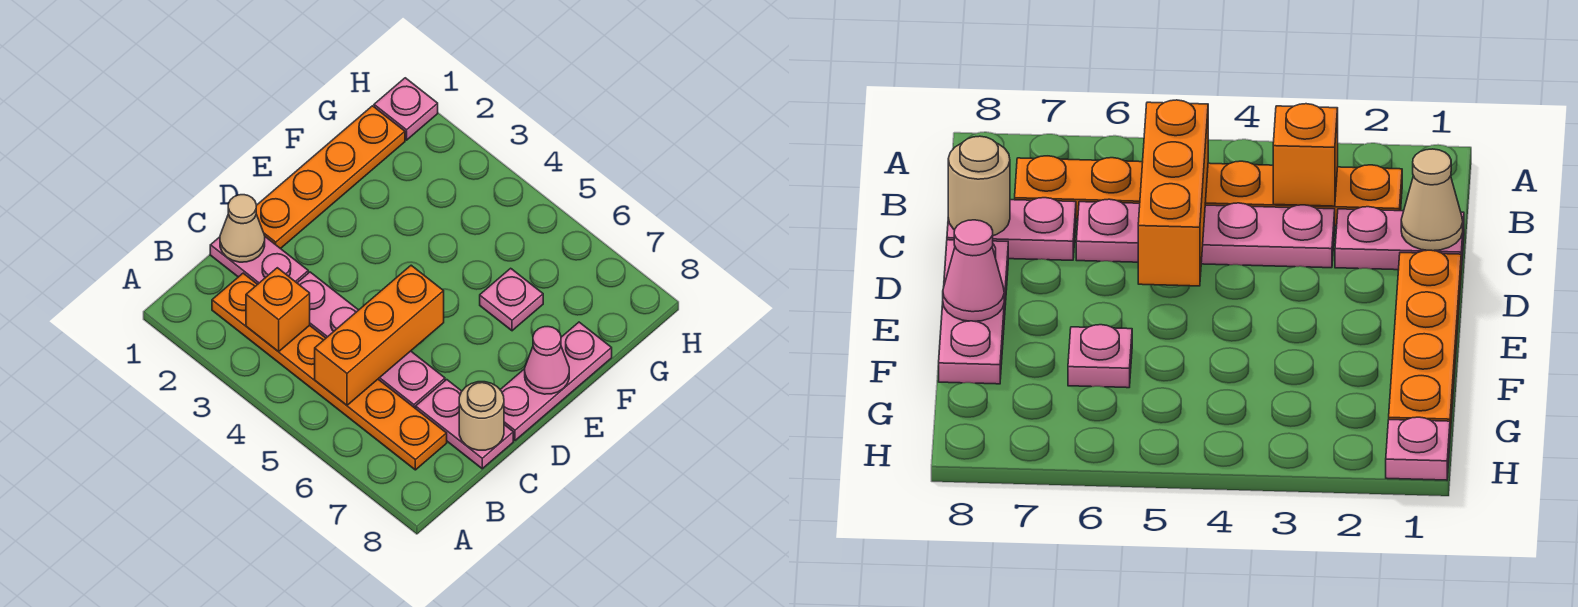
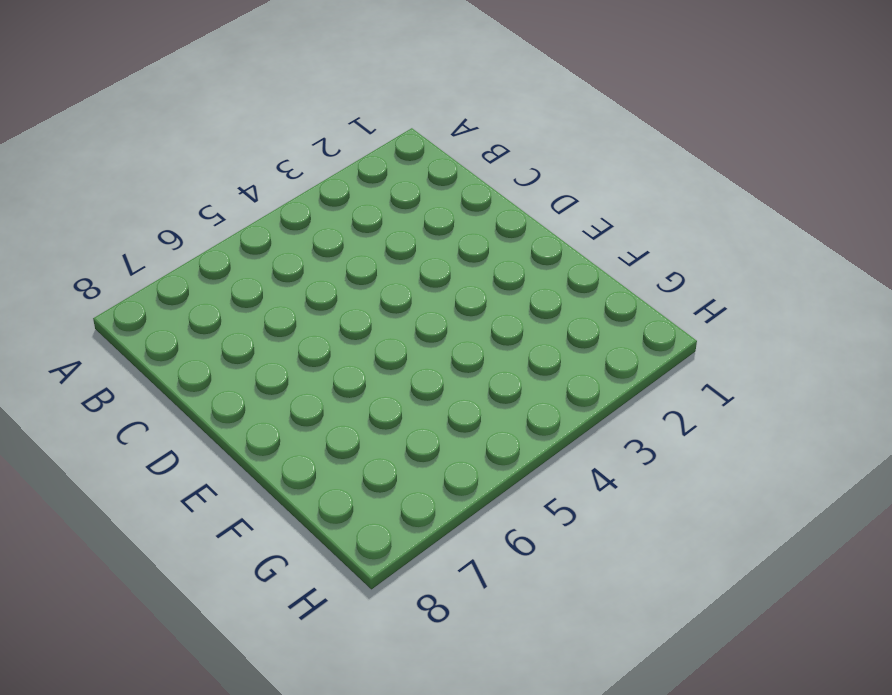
none -> orange plate B2:B7 level 1
none -> pink plate C1:C2 level 1
none -> pink plate C3:C6 level 1

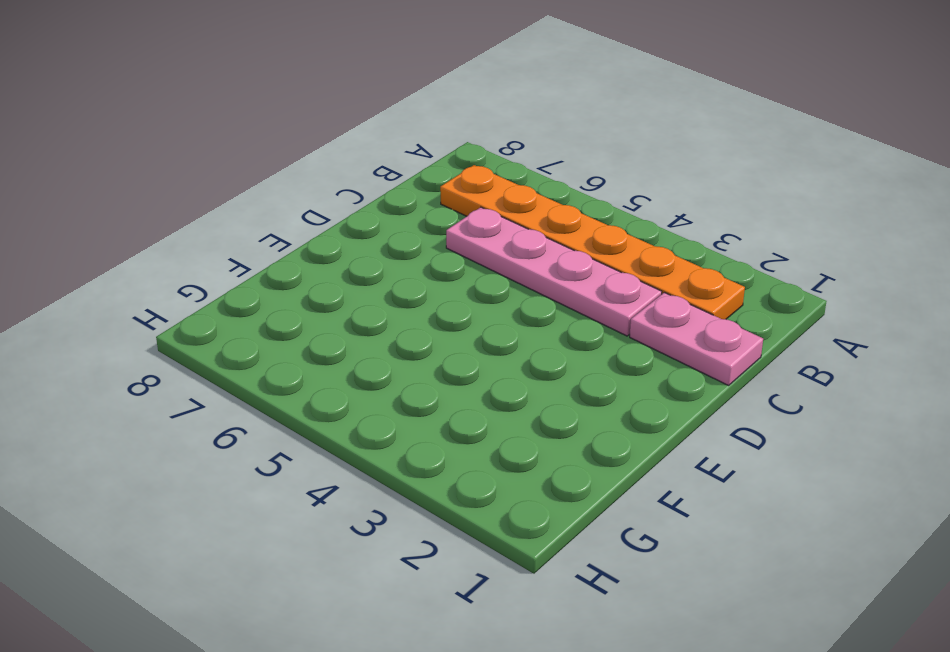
none -> pink plate C7:C8 level 1
none -> orange plate D1:G1 level 1
none -> pink plate D8:F8 level 1

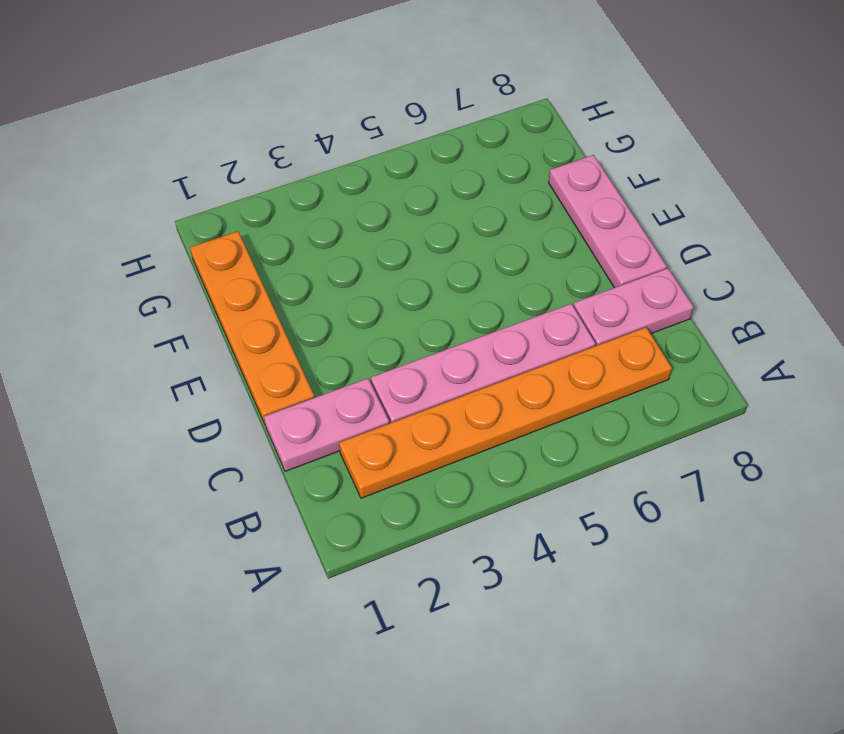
none -> pink plate F6 level 1
none -> pink plate H1 level 1
none -> orange brick B3 level 2

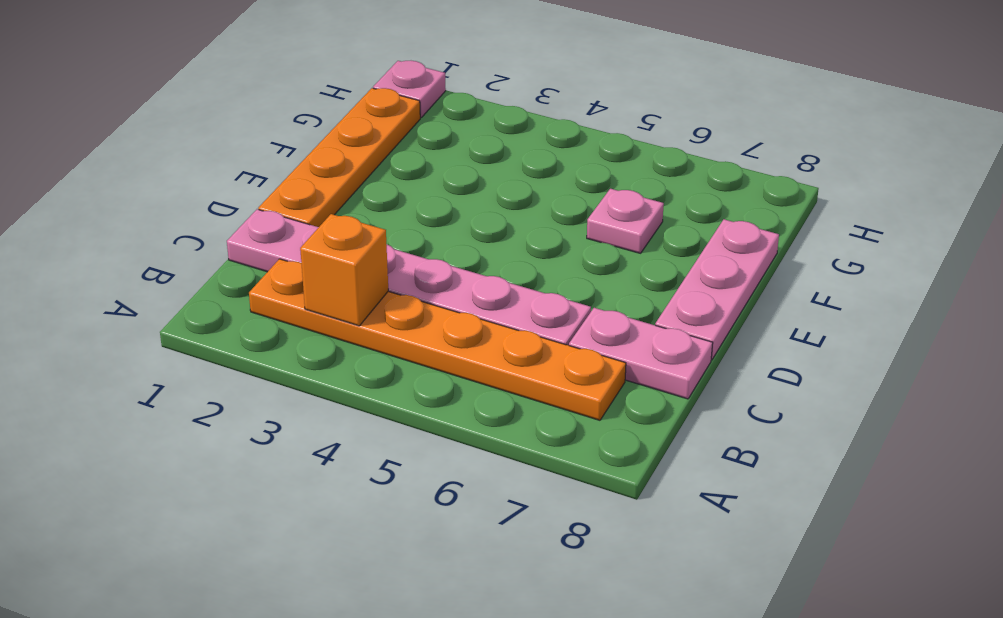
none -> orange brick B5:D5 level 2
none -> tan cone C1 level 2
none -> tan round brick C8 level 2

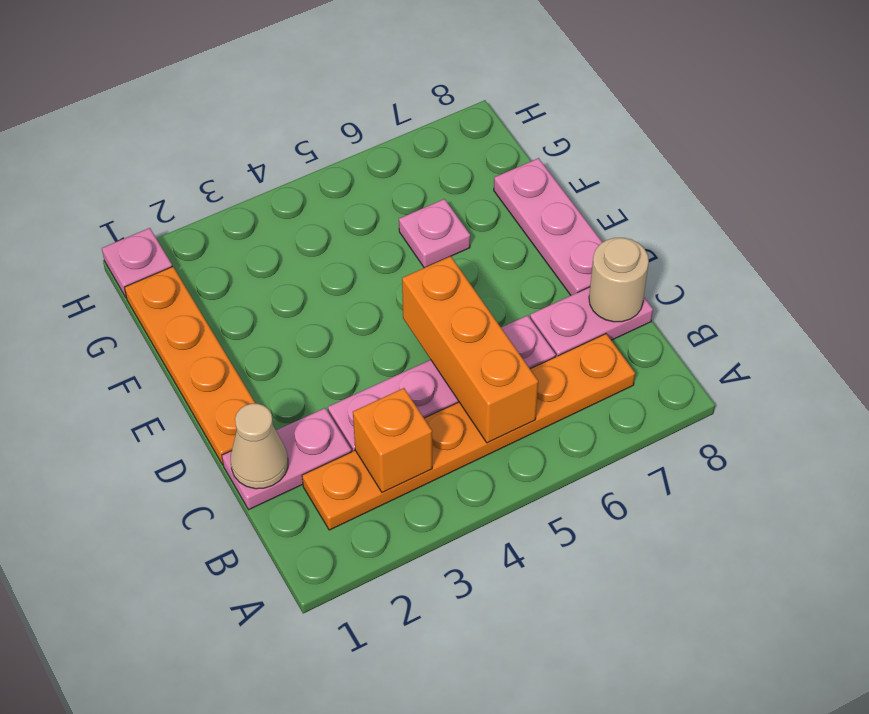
none -> pink cone E8 level 2

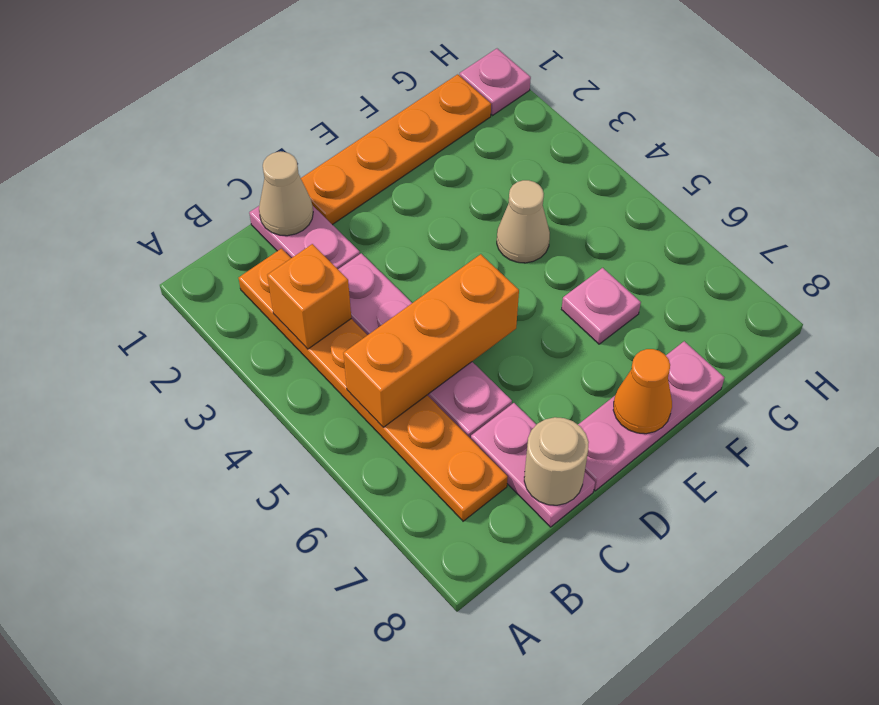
orange cone E8 level 2 -> pink cone E8 level 2
tan cone F4 level 1 -> none

